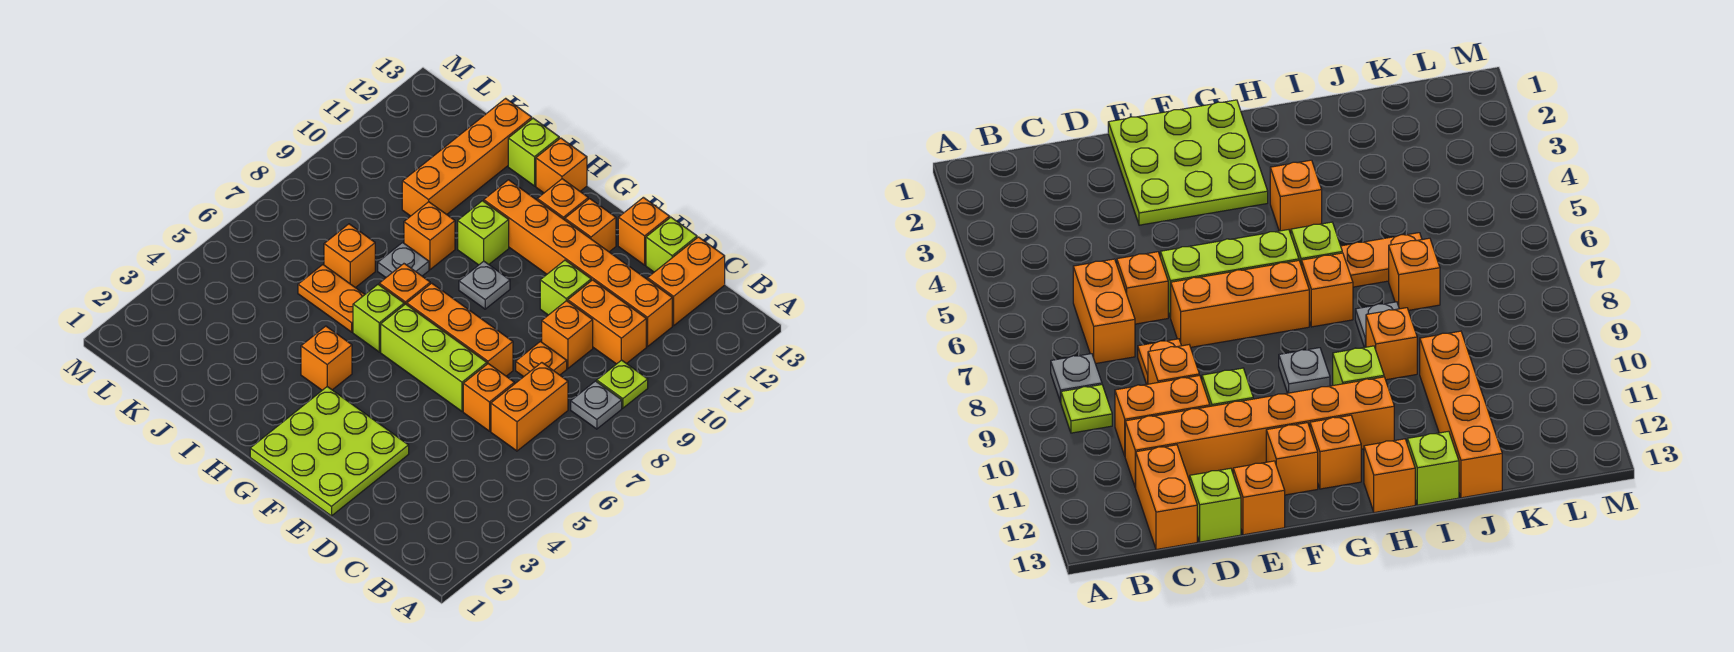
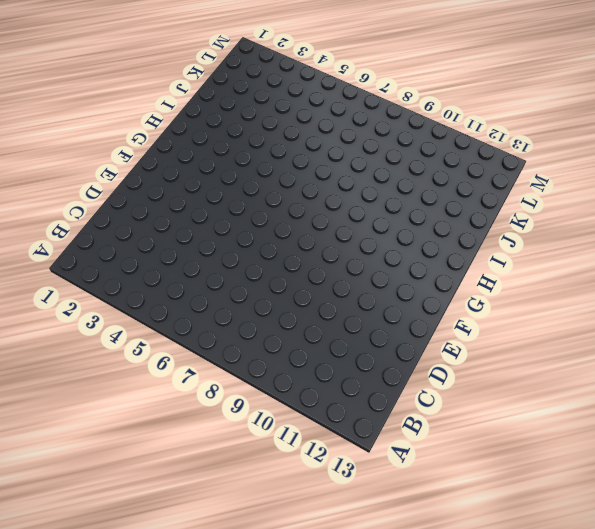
none -> grey plate B8 level 1
none -> lime plate B9 level 1
none -> orange brick C6:C7 level 1

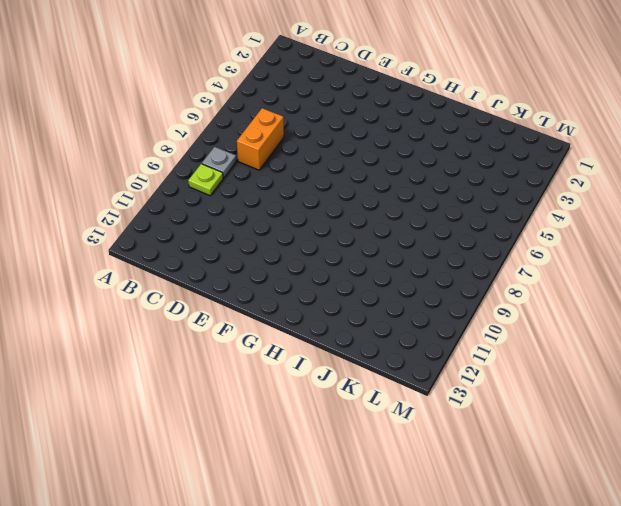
none -> orange brick C10:D10 level 1
none -> orange brick C11:H11 level 1
none -> orange brick C12:C13 level 1

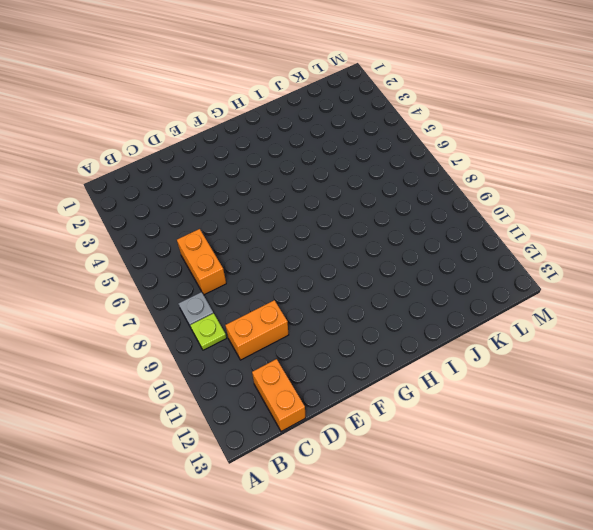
none -> orange brick C11:H11 level 1
none -> orange brick D6 level 1
none -> orange plate D8 level 1

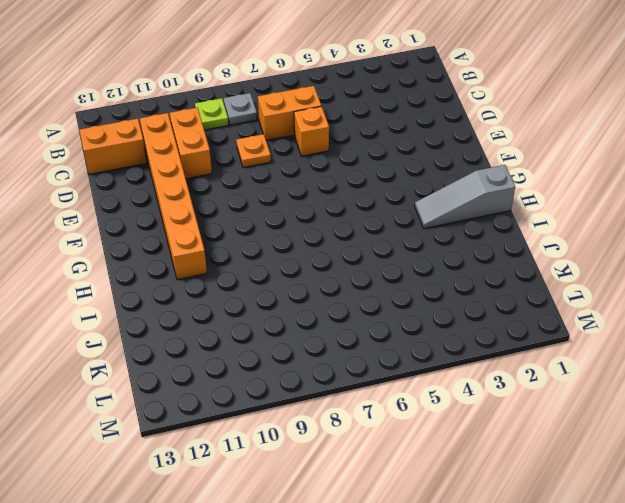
grey slope H1:H3 level 1 top 1 -> none
none -> orange brick D9 level 1
none -> lime brick D13 level 1
none -> lime plate E1:G3 level 1

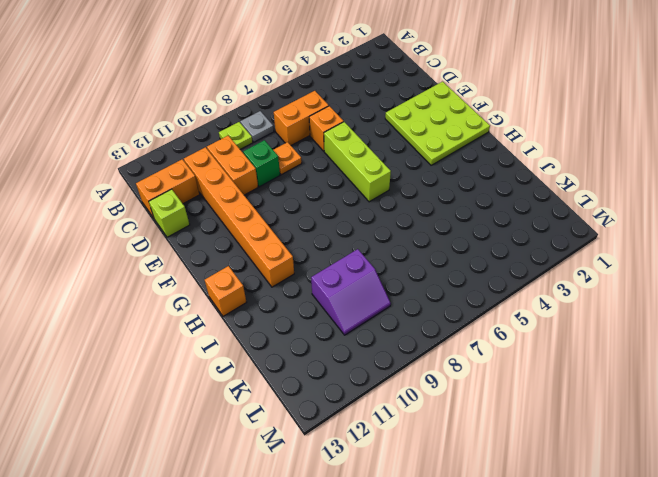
green brick D9 level 1 -> orange brick D9 level 1
purple slope J9:K10 level 1 top J -> orange brick J10:J13 level 1
none -> orange brick E7:G7 level 1
none -> lime brick E10 level 1
none -> orange brick E13 level 1

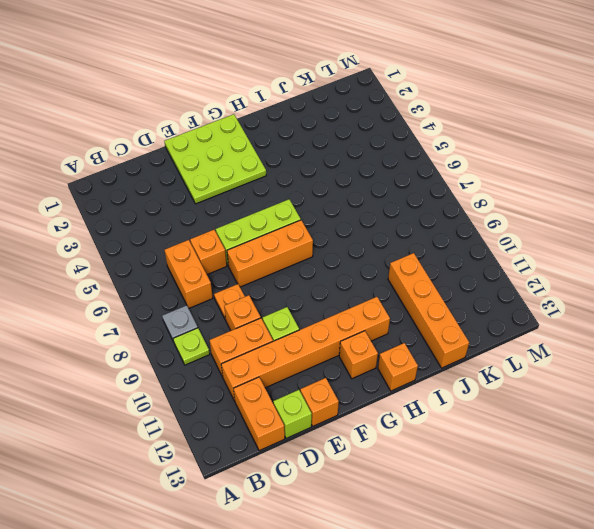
none -> orange brick F12 level 1
none -> grey plate G9 level 1
none -> orange brick H4 level 1

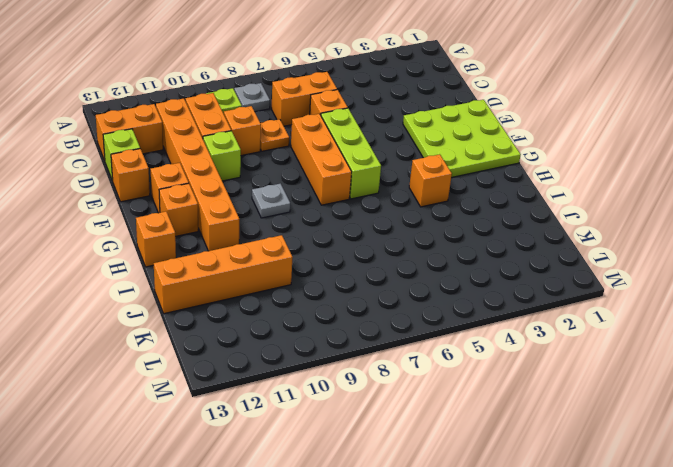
none -> lime brick H6 level 1
none -> orange brick H7 level 1
none -> lime brick H10 level 1

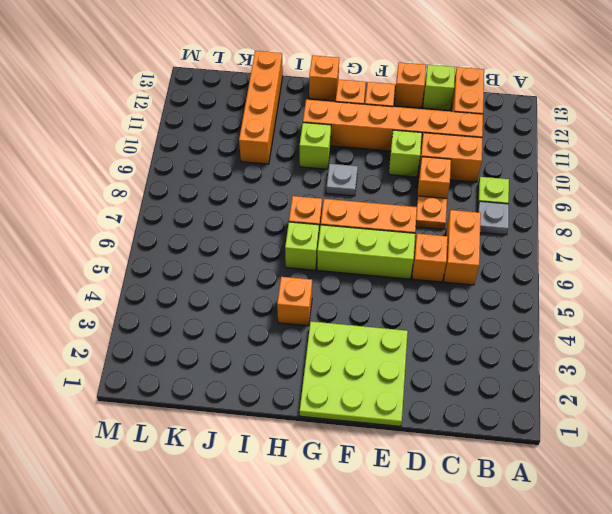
none -> orange plate I6:J6 level 1
none -> grey plate I8 level 1
none -> orange brick I9 level 1

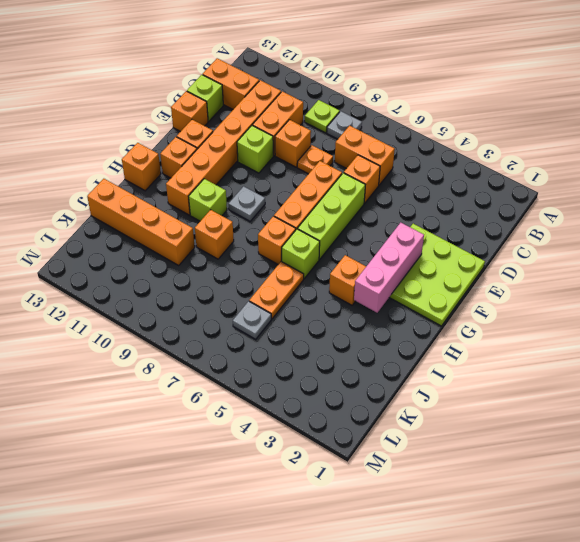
pink brick F3:H3 level 2 -> none
grey plate K6 level 1 -> grey plate I8 level 1
none -> lime brick I13 level 1
none -> orange brick J7 level 1

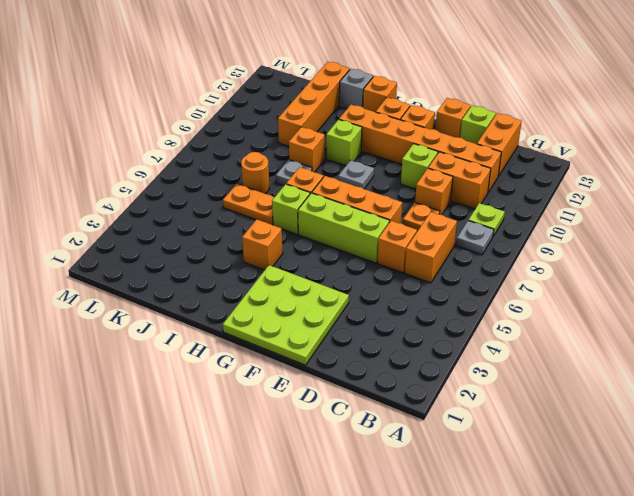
grey brick I13 level 1 -> lime brick I13 level 1
orange round brick J7 level 1 -> orange brick J7 level 1

